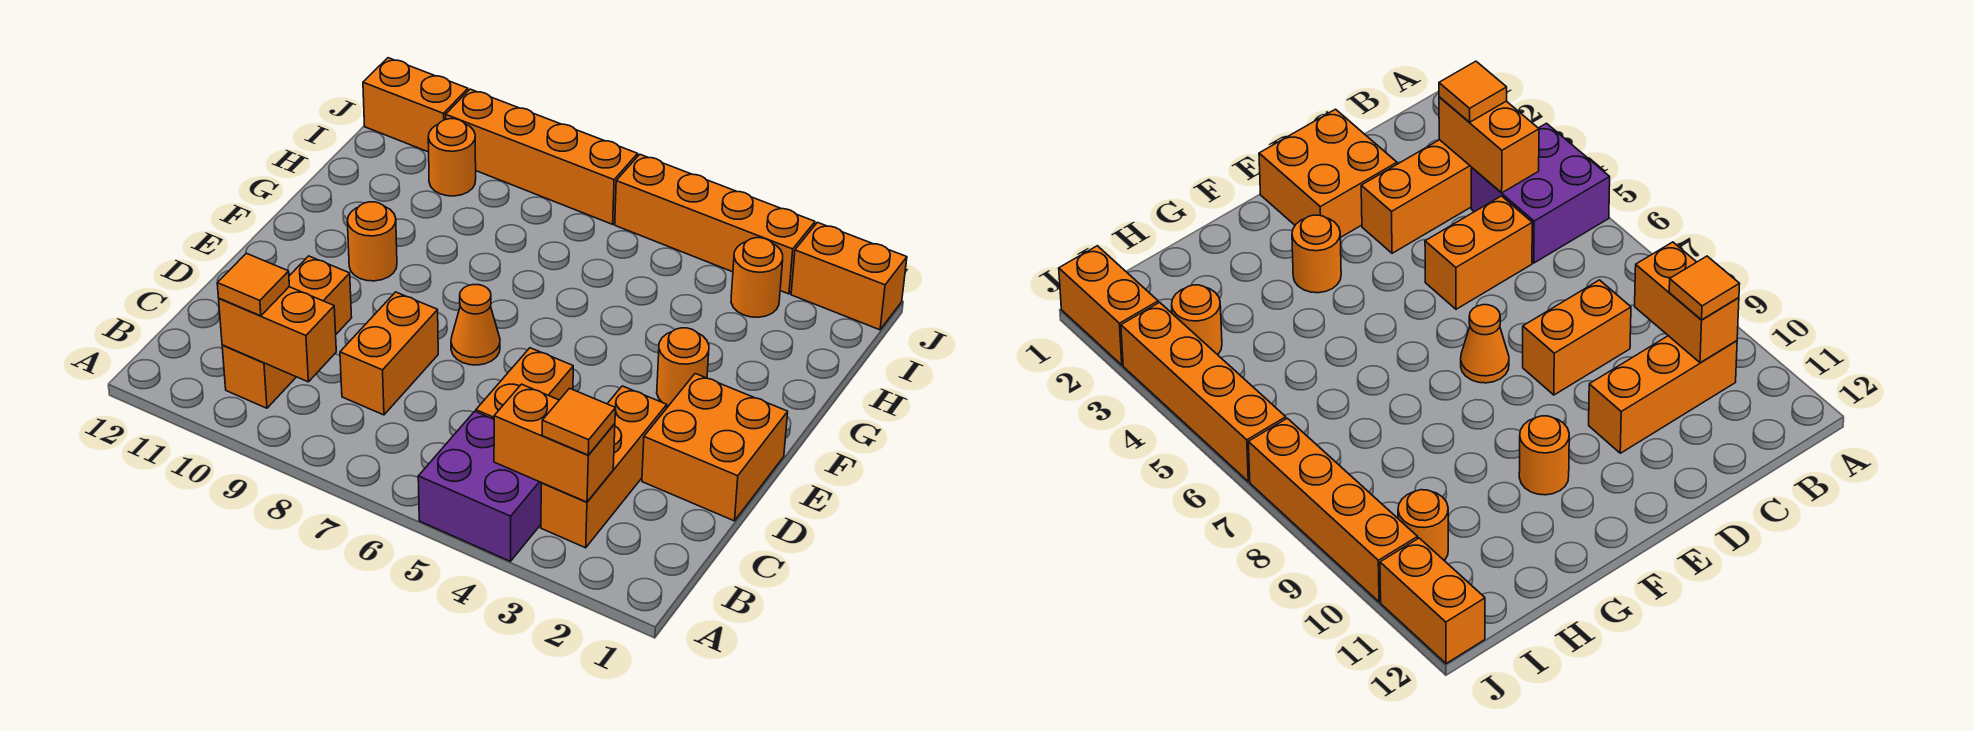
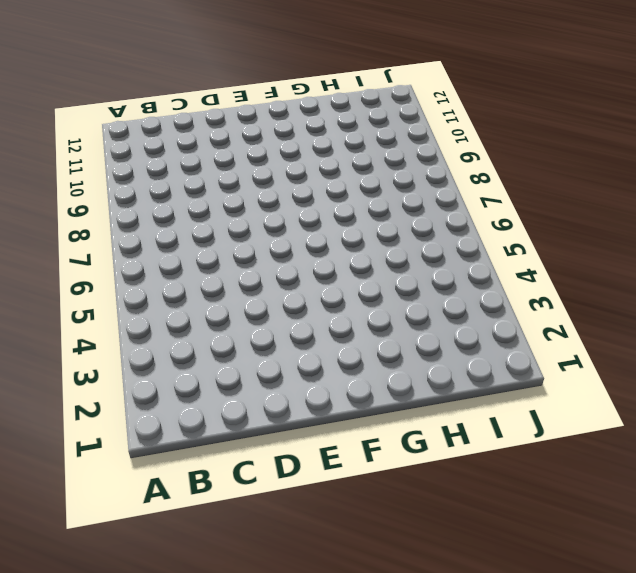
none -> purple brick A4:B5 level 1
none -> orange brick B3:D3 level 1
none -> orange brick B10:D10 level 1

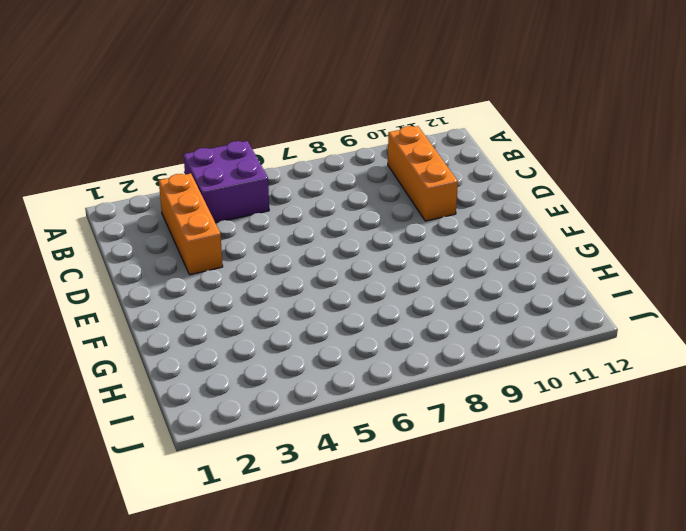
none -> orange brick C5:D5 level 1
none -> orange brick C8:D8 level 1
none -> orange brick D1:E2 level 1

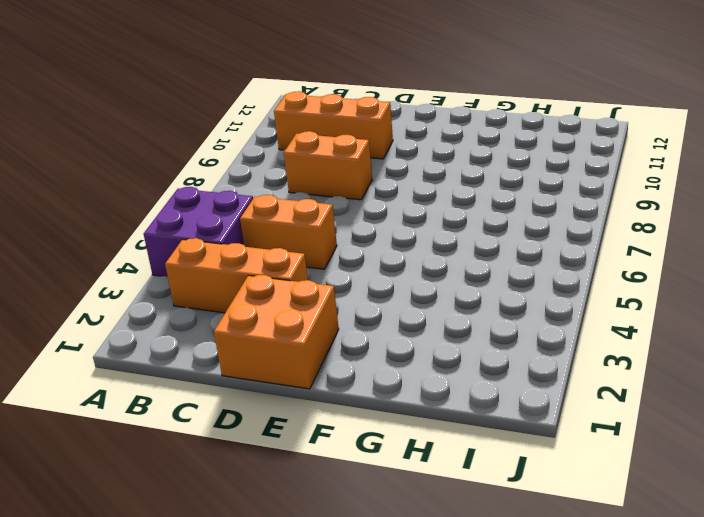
none -> orange cone E7 level 1
none -> orange round brick F3 level 1
none -> orange round brick F10 level 1

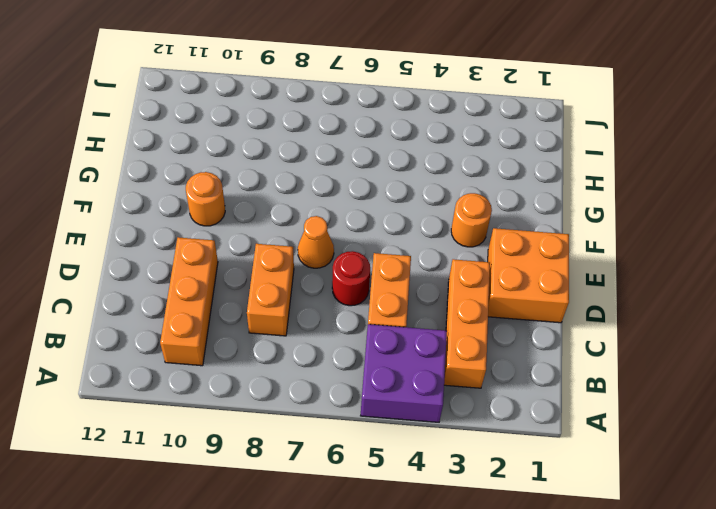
red round brick D6 level 1 -> none
none -> orange round brick I3 level 1
none -> orange round brick I10 level 1
none -> orange brick J1:J2 level 1

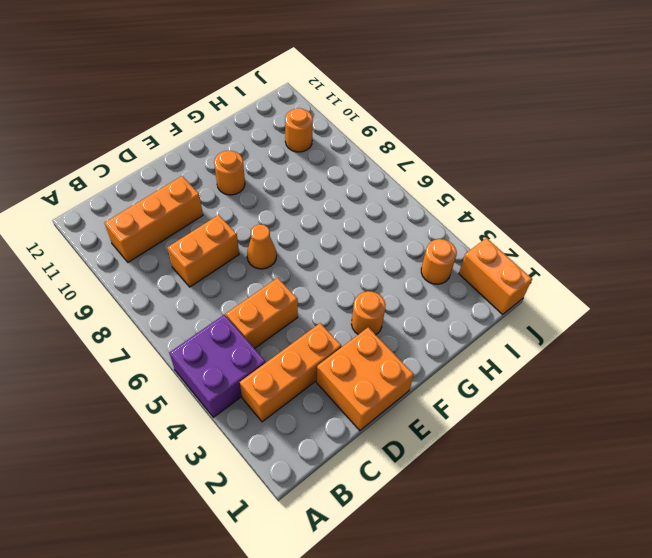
none -> orange brick J3:J6 level 1
none -> orange brick J7:J10 level 1
none -> orange brick J11:J12 level 1

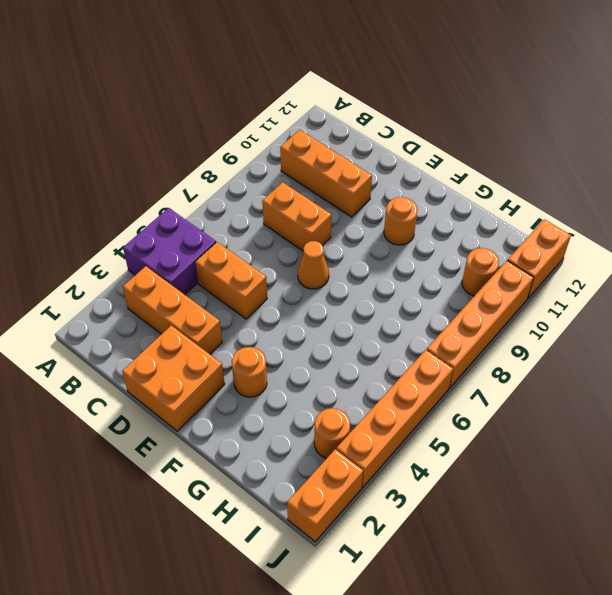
none -> orange brick B3:B4 level 2
none -> orange brick B9:B10 level 2
none -> orange tile B3 level 3

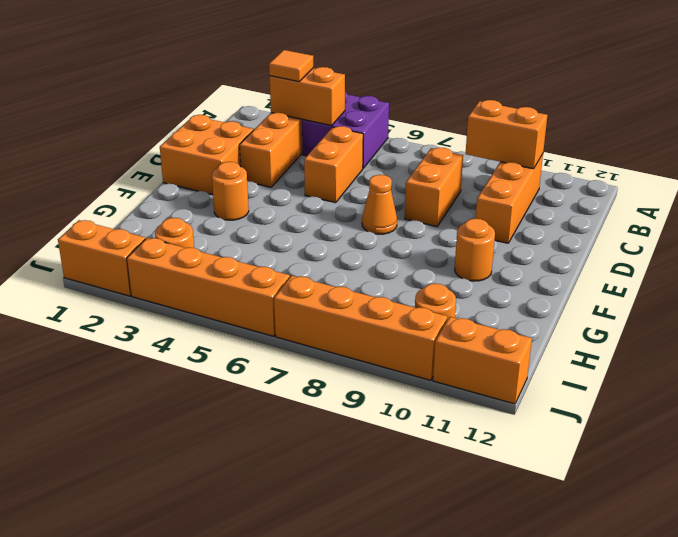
none -> orange tile B10 level 3

